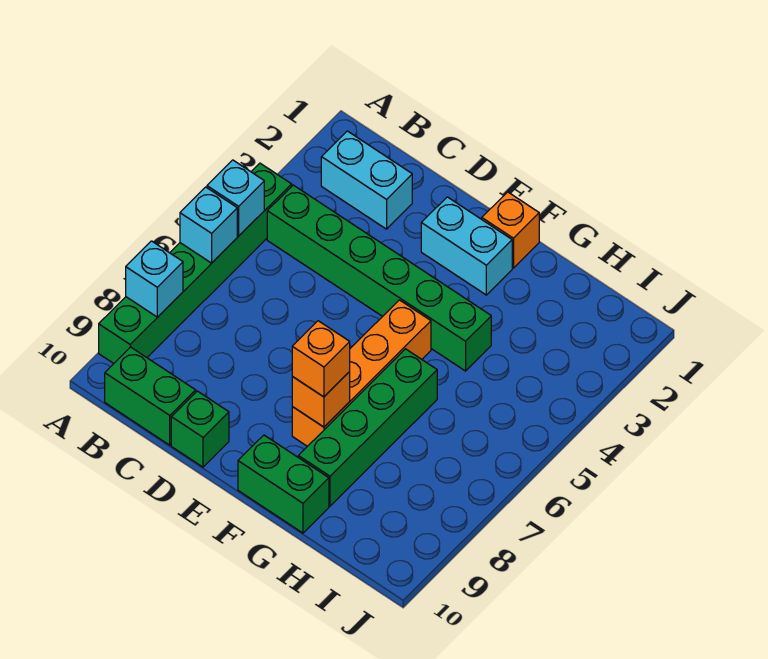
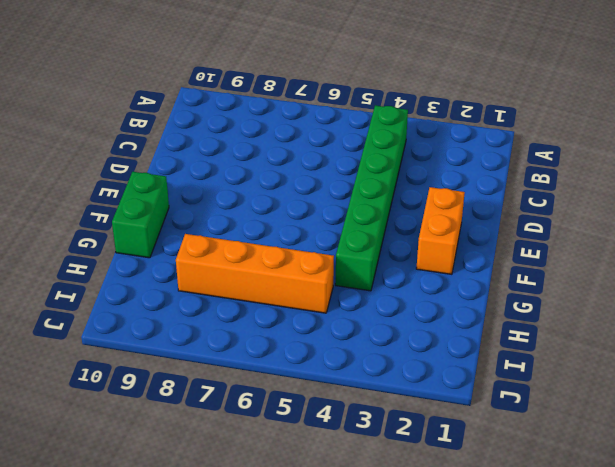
orange brick E2:F2 level 1 -> cyan brick E2:F2 level 1
orange brick H5:H8 level 1 -> orange brick F5:F8 level 1
none -> green brick A4:A9 level 1
none -> cyan brick B2:C2 level 1
none -> green brick B10:C10 level 1

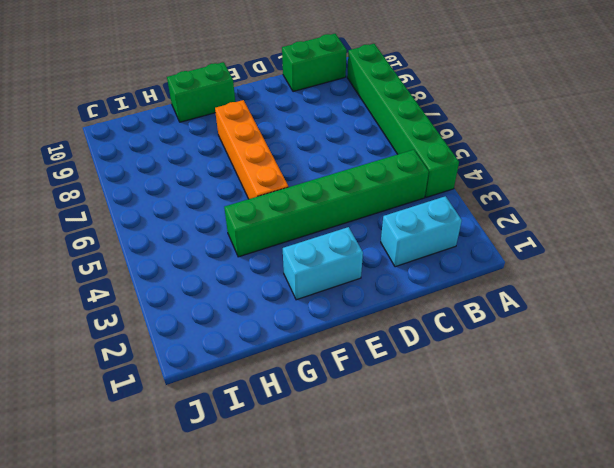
none -> green brick D10 level 1
none -> orange brick F1 level 1
none -> green brick G6:G9 level 1

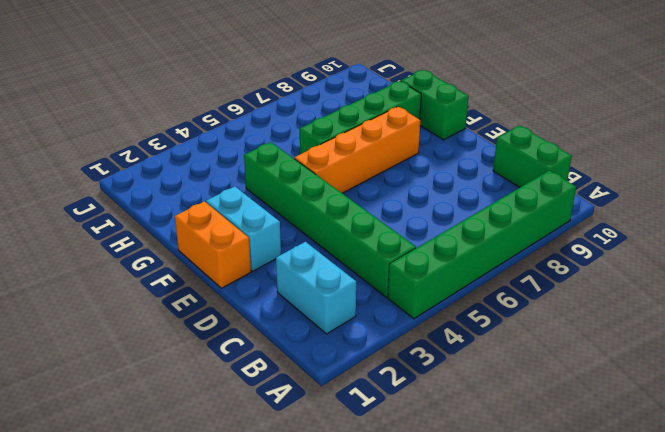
orange brick E1:F1 level 1 -> orange brick F1 level 1
none -> green brick D10 level 1
none -> cyan brick A5 level 2
none -> cyan brick A6 level 2

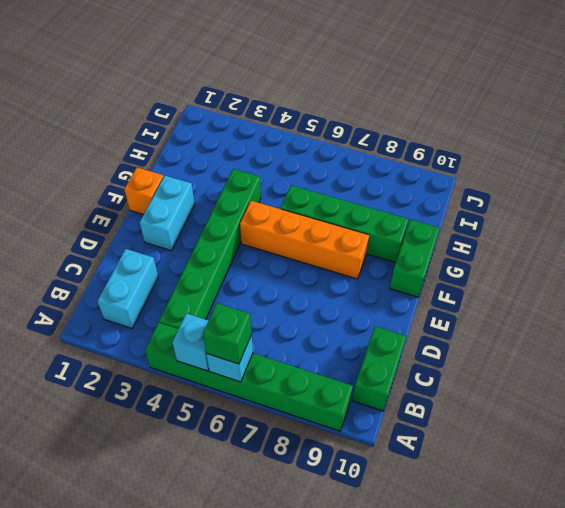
green brick A6 level 3 -> green brick D10 level 1
none -> cyan brick A8 level 2
none -> orange brick F8 level 2
none -> orange brick F8 level 3

